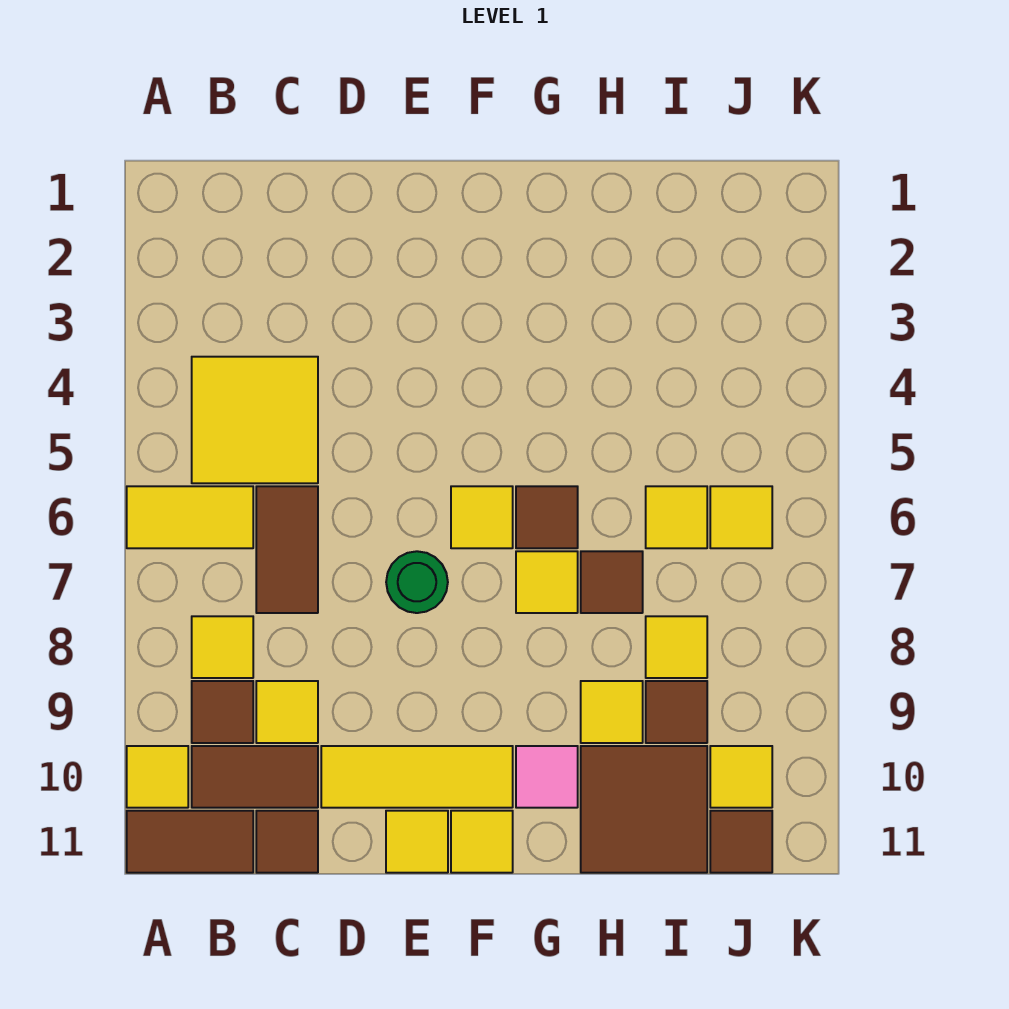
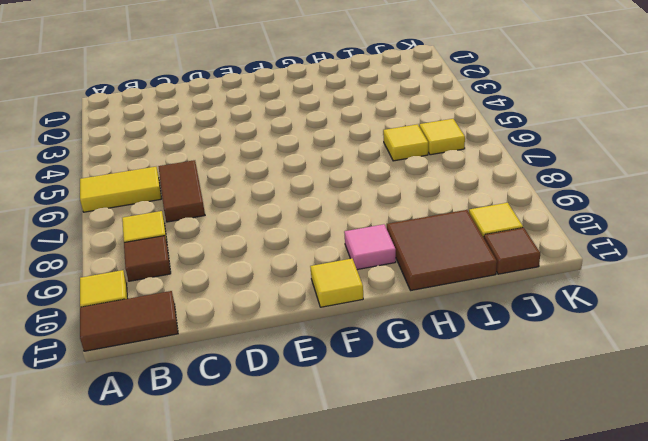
none -> yellow tile B4:C5 level 1
none -> brown tile B10:C10 level 1
none -> yellow tile C9 level 1

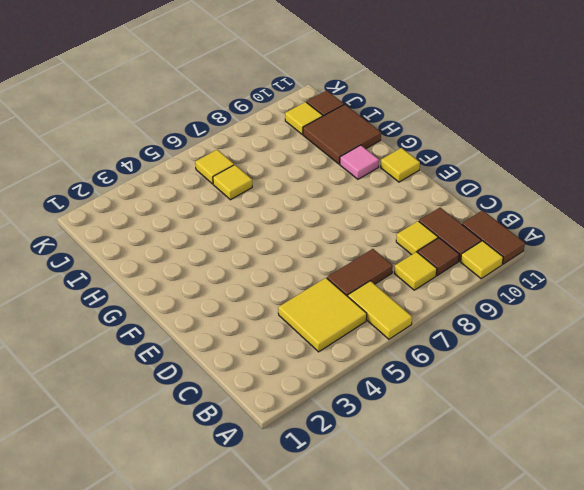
none -> brown tile C11 level 1
none -> yellow tile D10:F10 level 1
none -> green round brick E7 level 1

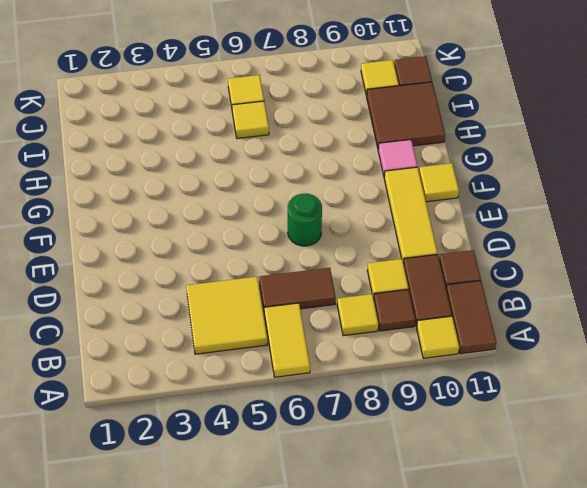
none -> yellow tile E11 level 1
none -> yellow tile F6 level 1
none -> brown tile G6 level 1

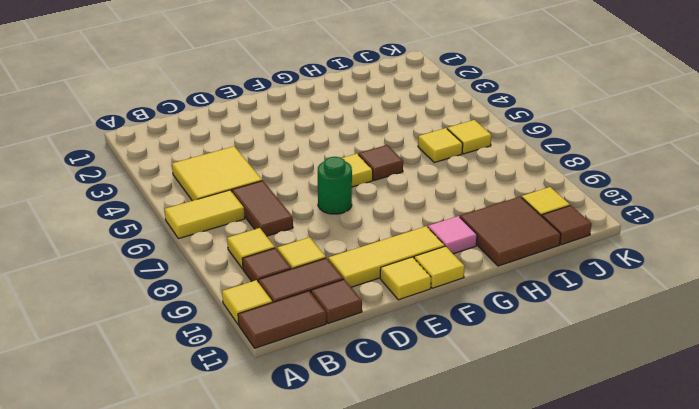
none -> yellow tile G7 level 1
none -> brown tile H7 level 1
none -> yellow tile H9 level 1

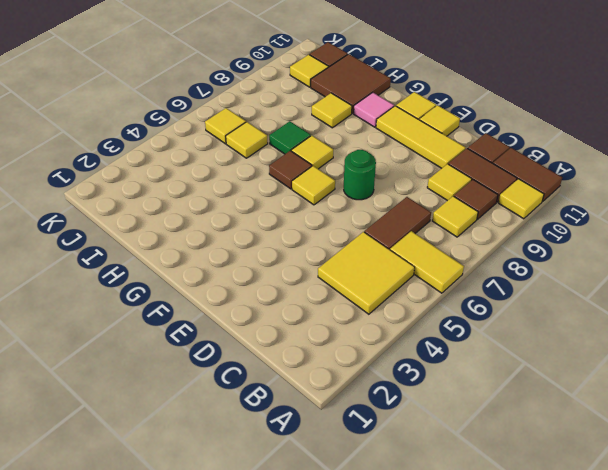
green tile H7 level 1 -> brown tile H7 level 1
none -> yellow tile I8 level 1
none -> brown tile I9 level 1

